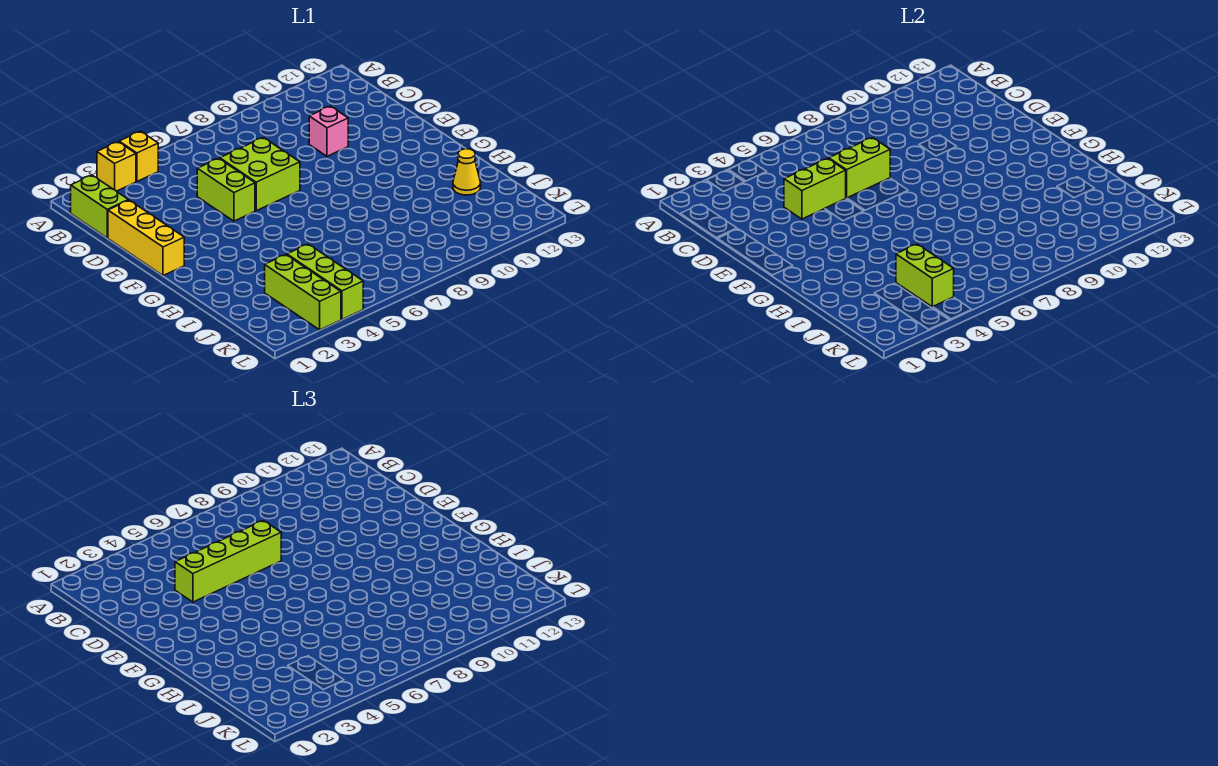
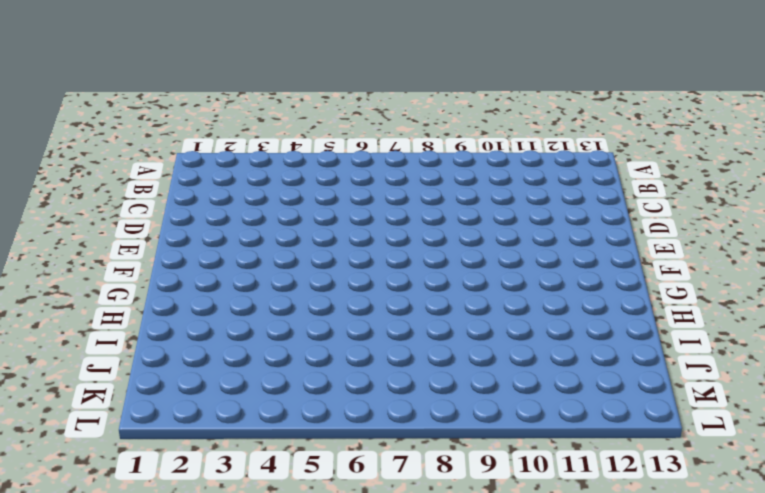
none -> yellow brick A3 level 1
none -> yellow brick A4 level 1
none -> lime brick B1:C1 level 1

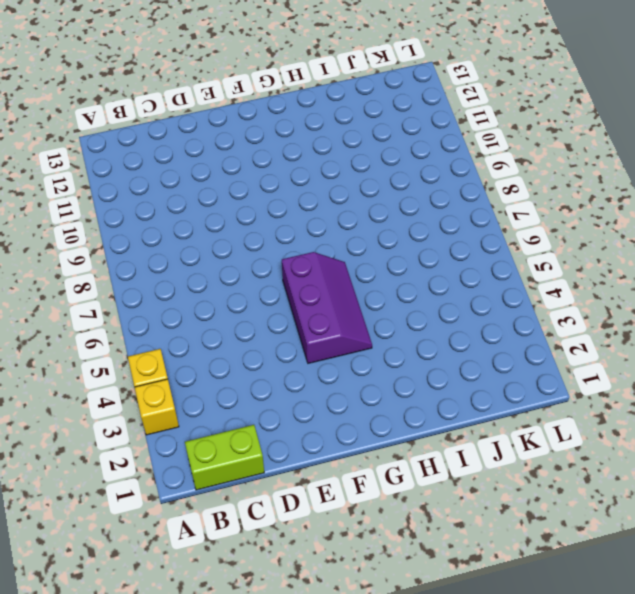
purple slope F4:G6 level 1 top F -> none
none -> yellow brick D1:F1 level 1
none -> lime brick D5:E5 level 1
none -> lime brick D6:E7 level 1

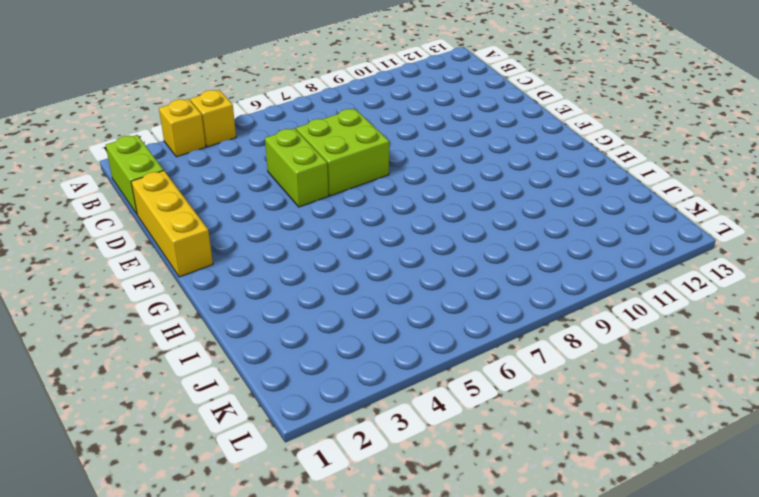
none -> pink brick D10 level 1
none -> yellow cone I12 level 1
none -> lime brick J3:L3 level 1

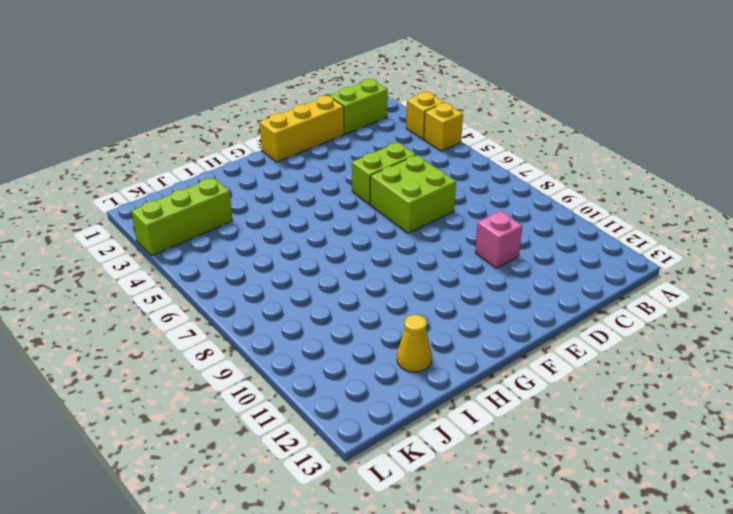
none -> lime brick J4:L4 level 1
none -> lime brick D4:D5 level 2
none -> lime brick D6:D7 level 2

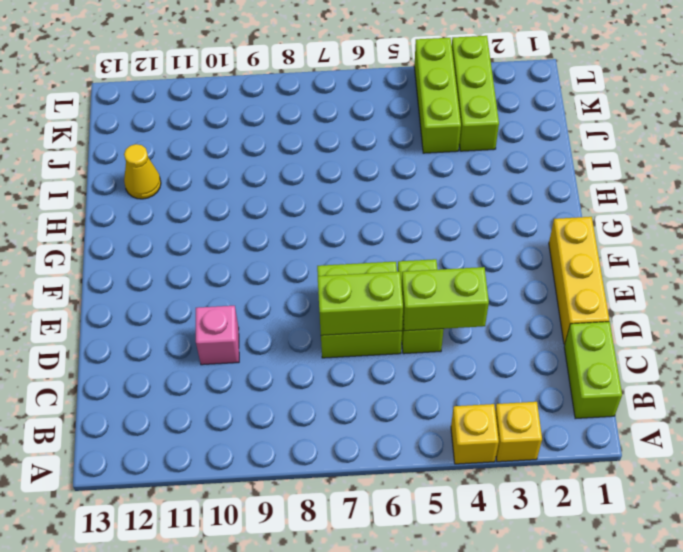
none -> lime brick J4:K4 level 2
none -> lime brick D4:D7 level 3

